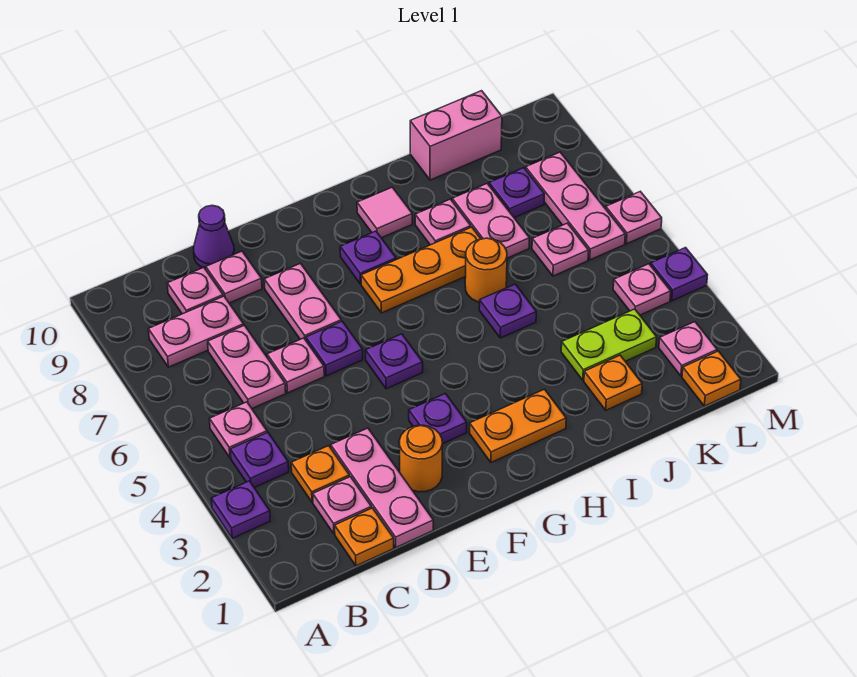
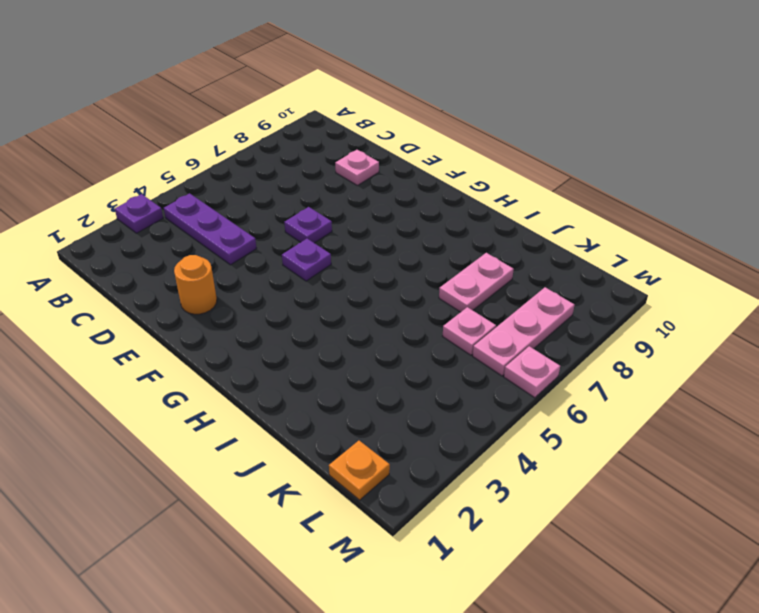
purple plate B4:D4 level 1 -> purple plate B4 level 1
none -> pink plate B5 level 1
none -> pink plate B8:C8 level 1
none -> orange plate C1 level 1
none -> pink plate C2 level 1

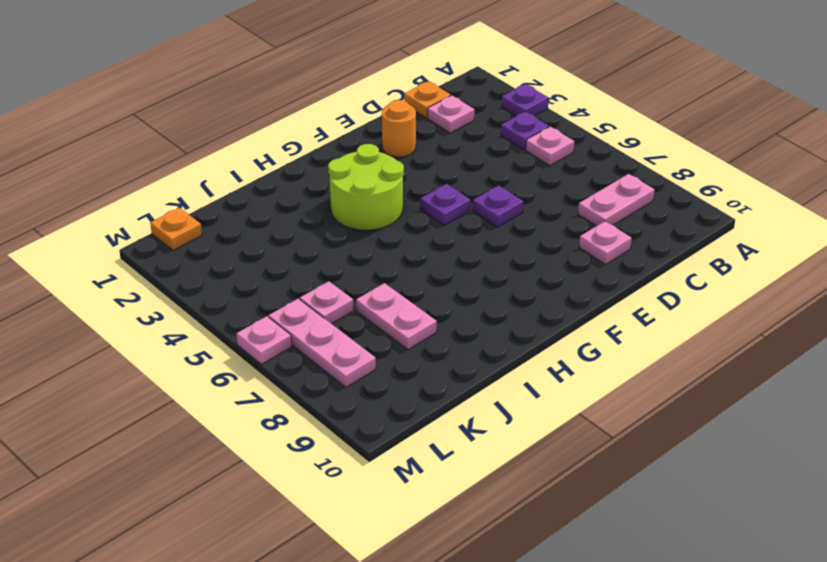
lime round brick G3:H4 level 1 -> none
none -> orange plate C3 level 1
none -> pink plate C6:C7 level 1
none -> pink plate C9 level 1
none -> pink plate D1:D3 level 1

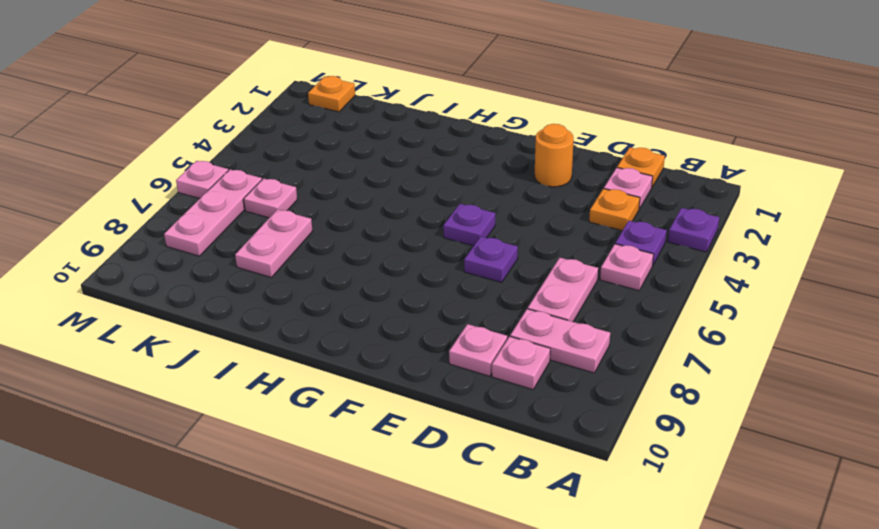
none -> pink plate D1:D3 level 1
none -> pink plate D6 level 1
none -> purple cone D10 level 1
none -> pink plate E7:E8 level 1

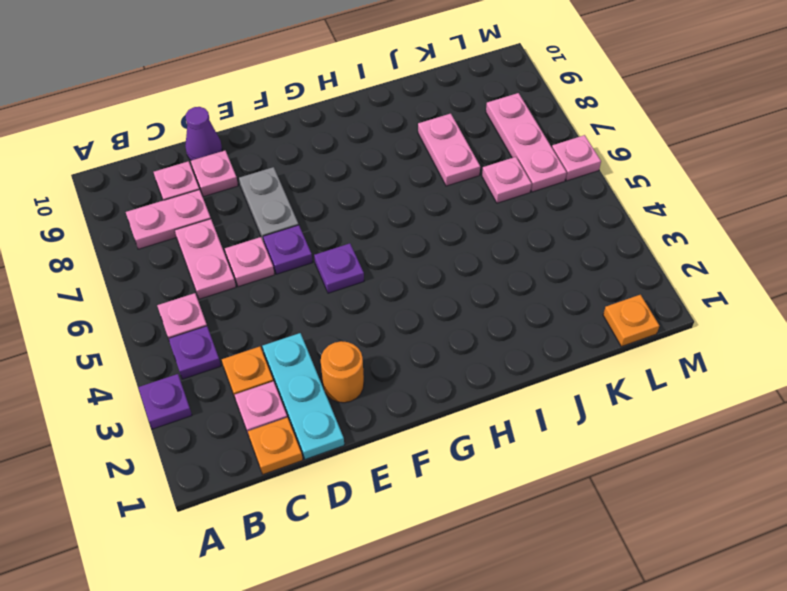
cyan plate D1:D3 level 1 -> pink plate D1:D3 level 1
grey plate E7:E8 level 1 -> pink plate E7:E8 level 1
none -> purple plate F3 level 1
none -> orange plate G2:H2 level 1
none -> orange plate G7:I7 level 1
none -> purple plate G8 level 1

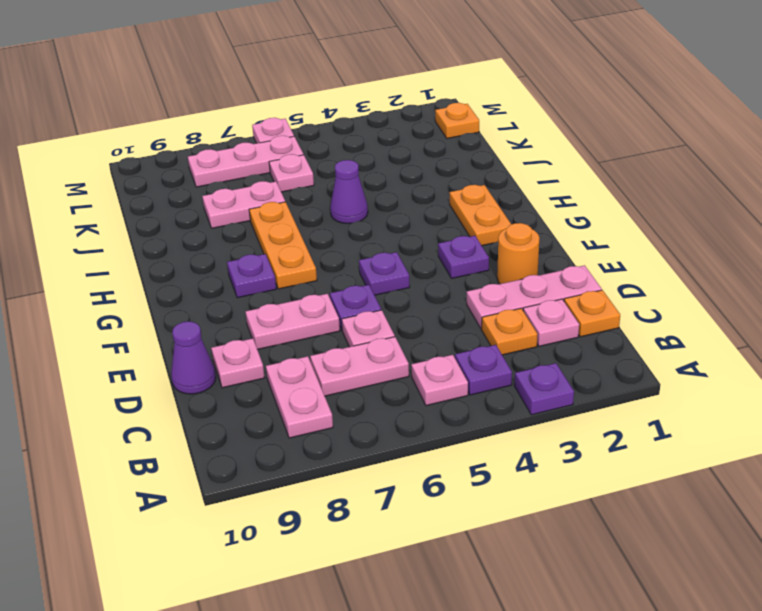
purple cone I5 level 1 -> purple plate I5 level 1
none -> pink plate C9 level 1
none -> pink tile H9 level 1
none -> orange round brick I6 level 1
none -> pink plate I8 level 1

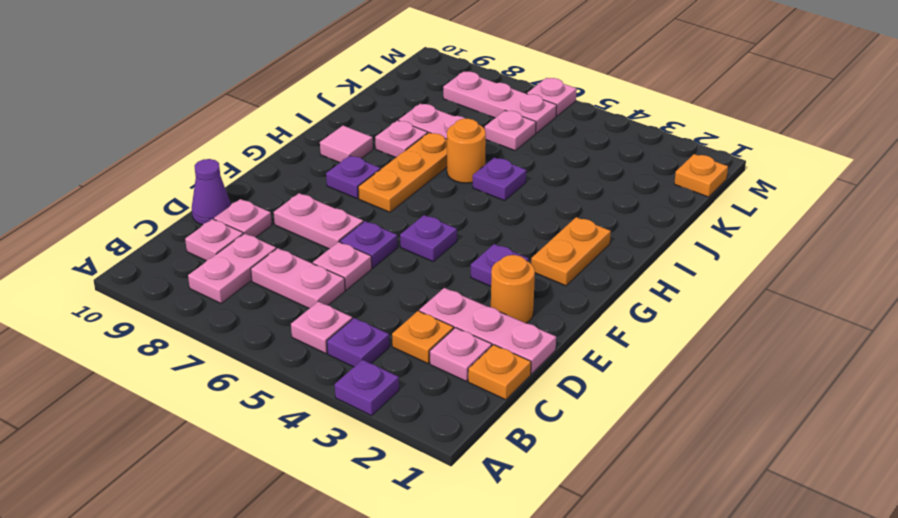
none -> orange plate J2 level 1
none -> lime plate J3:K3 level 1
none -> pink brick J10:K10 level 1
none -> purple plate K8 level 1

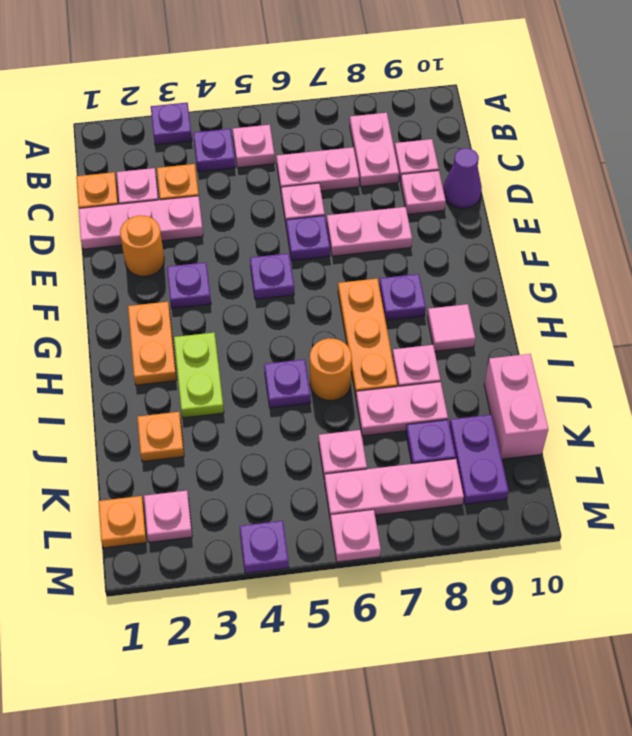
lime plate H3:I3 level 1 -> lime plate J3:K3 level 1
purple plate K9:L9 level 1 -> none
none -> pink plate L4 level 1

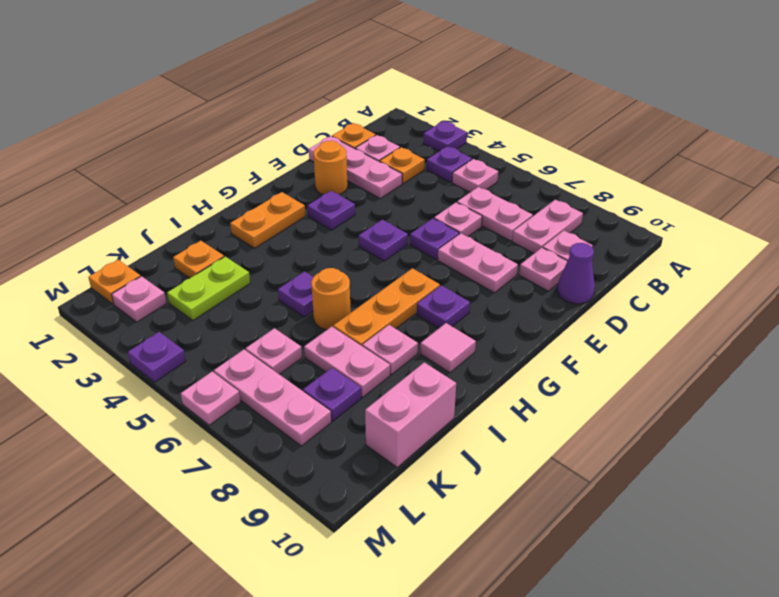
none -> pink plate L4 level 1

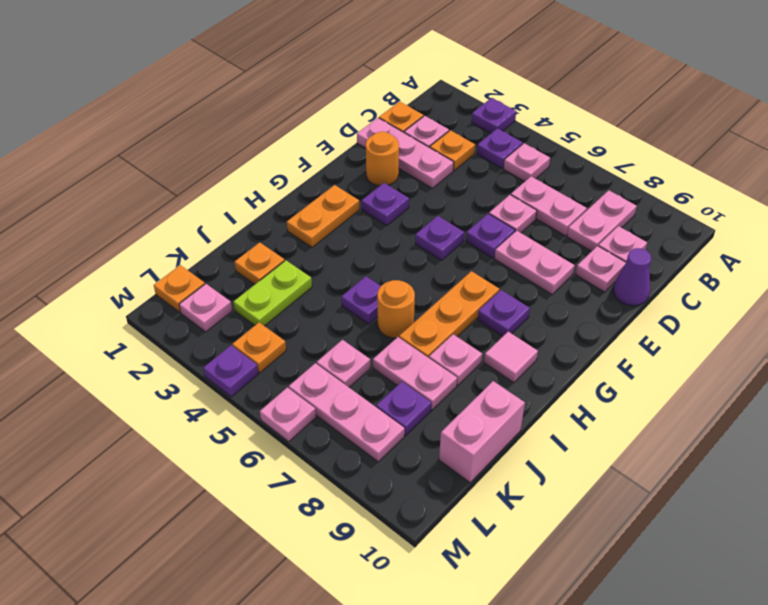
orange plate L4 level 1 -> pink plate L4 level 1

